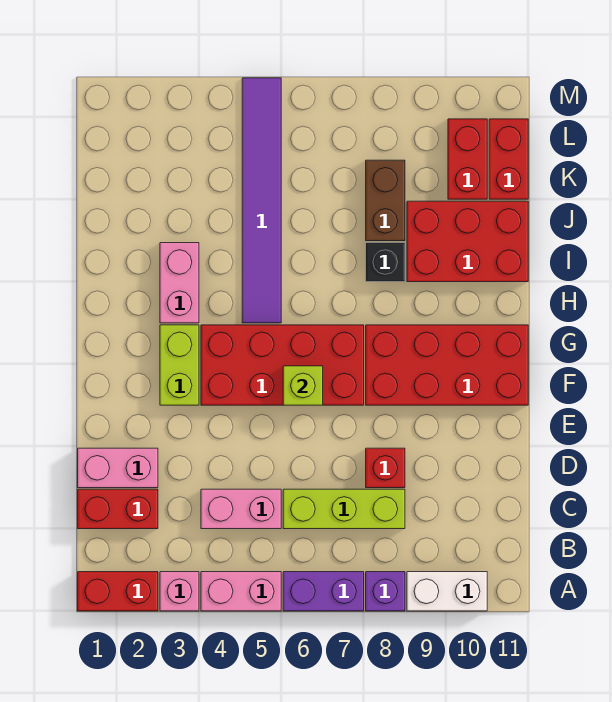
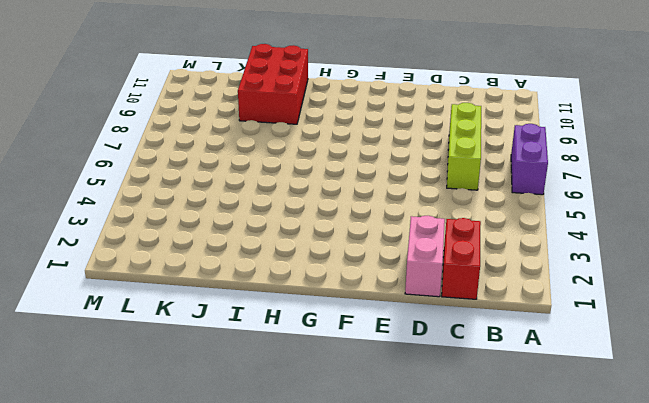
none -> red brick A1:A2 level 1
none -> pink brick A3 level 1
none -> pink brick A4:A5 level 1

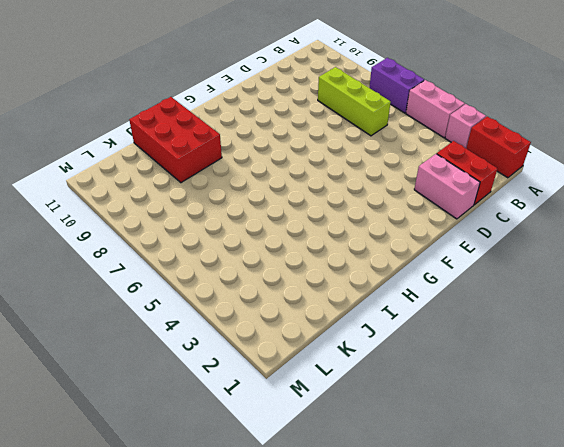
none -> purple brick A8 level 1
none -> white brick A9:A10 level 1
none -> pink brick C4:C5 level 1

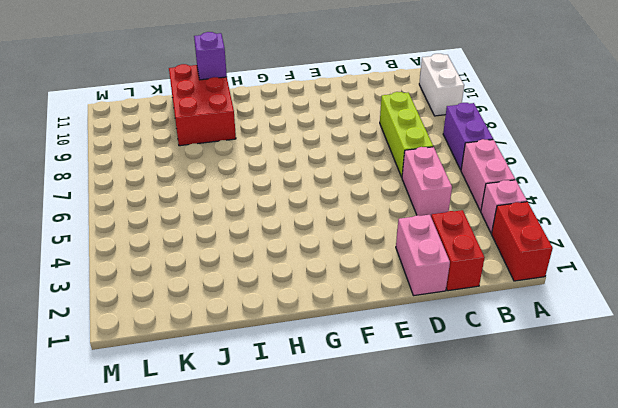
purple brick I11 level 2 -> purple brick A8 level 1
none -> red brick D8 level 1
none -> lime brick F3:G3 level 1
none -> red brick F4:G7 level 1

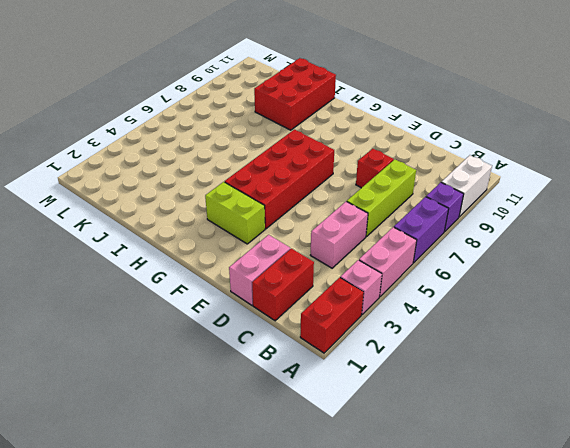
none -> red brick F8:G11 level 1
none -> pink brick H3:I3 level 1
none -> purple tile H5:M5 level 1

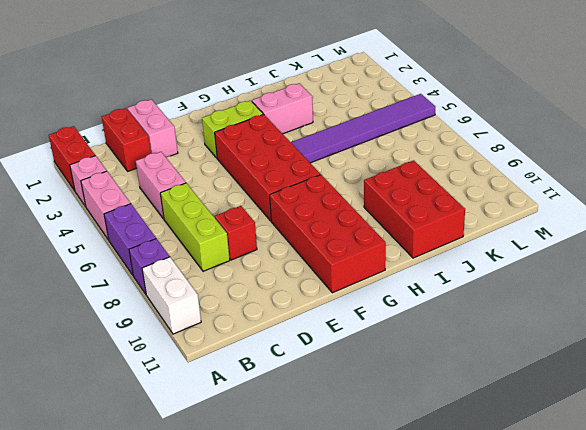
none -> black brick I8 level 1
none -> brown brick J8:K8 level 1
none -> red brick K10:L10 level 1

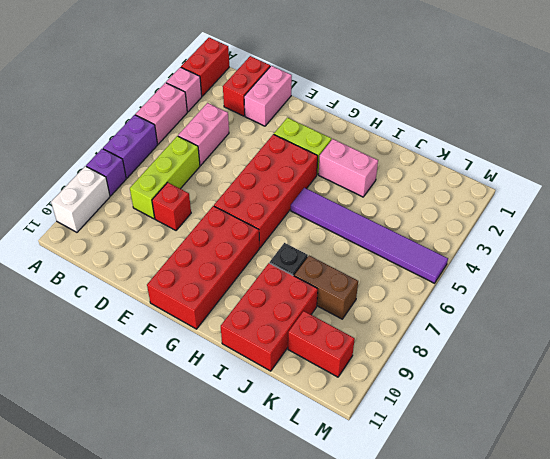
none -> red brick K11:L11 level 1
none -> lime brick F6 level 2

